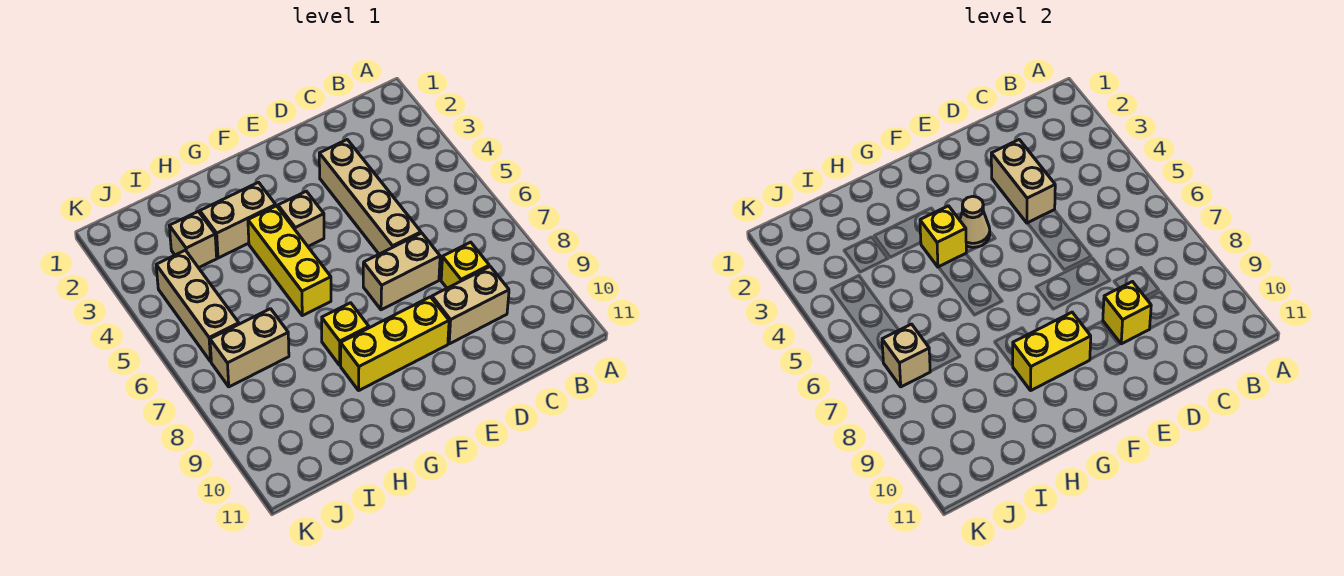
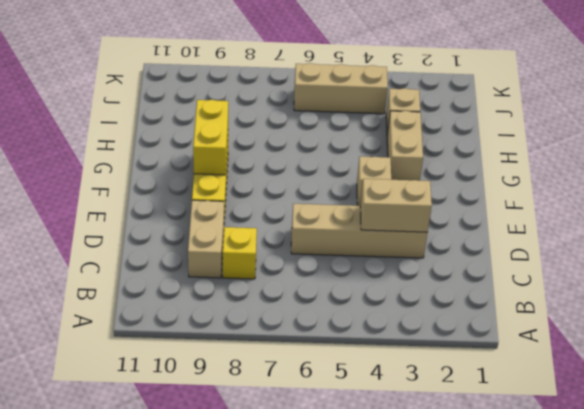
none -> tan brick D7:E7 level 1
none -> yellow brick G4:G6 level 1
none -> yellow brick G8 level 1

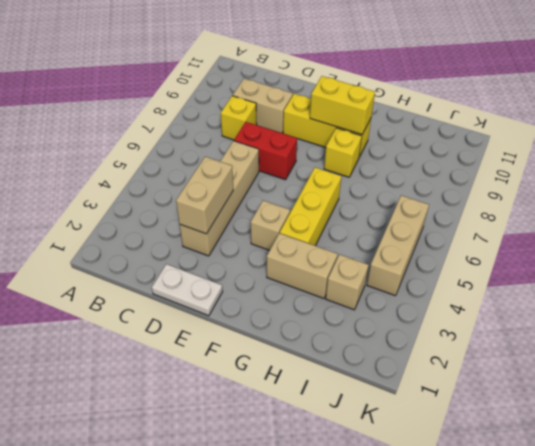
white plate D1:E1 level 1 -> none
red brick D7:E7 level 1 -> tan brick D7:E7 level 1
none -> tan brick I7:J7 level 1
none -> yellow brick D9 level 2
none -> tan cone F4 level 2

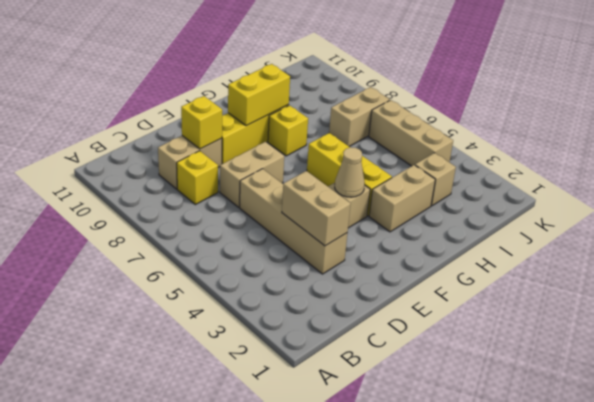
none -> yellow brick G4 level 2
none -> tan brick J7 level 2

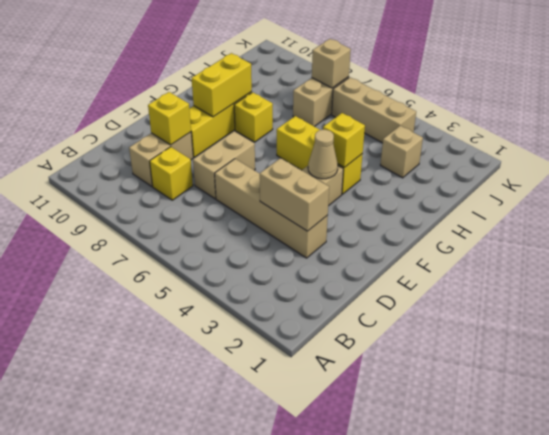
none -> tan brick G3:H3 level 1

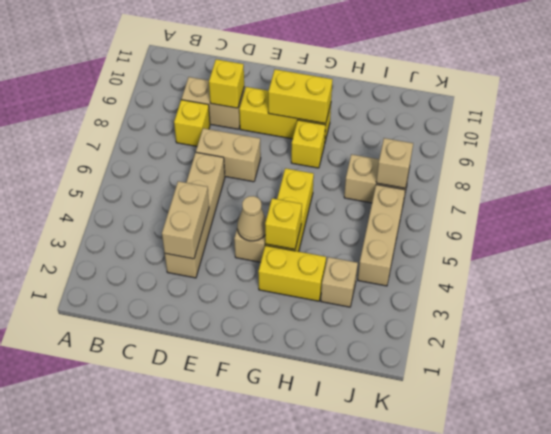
yellow brick G3:H3 level 1 -> tan brick G3:H3 level 1

